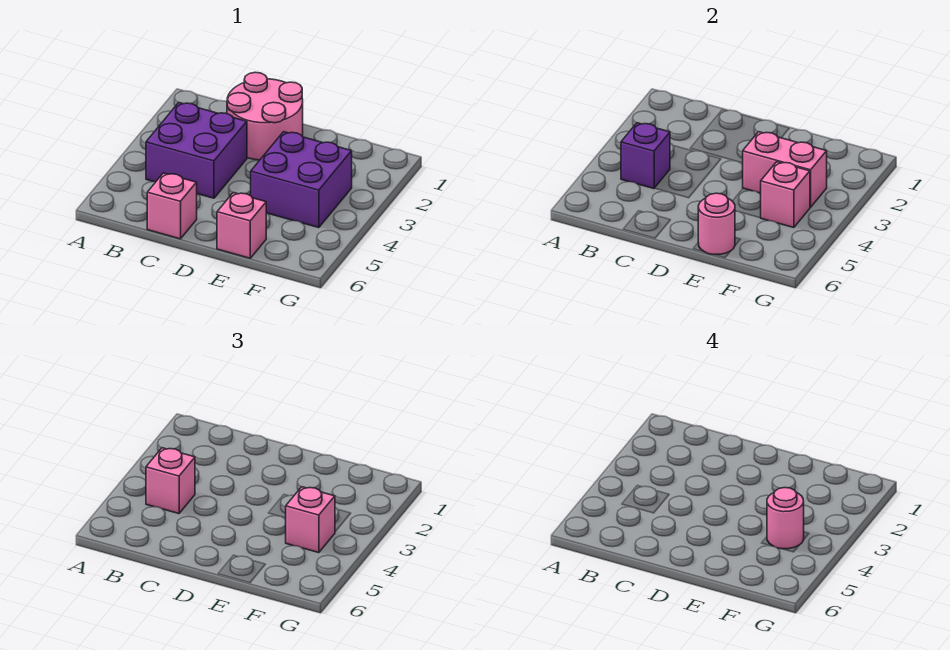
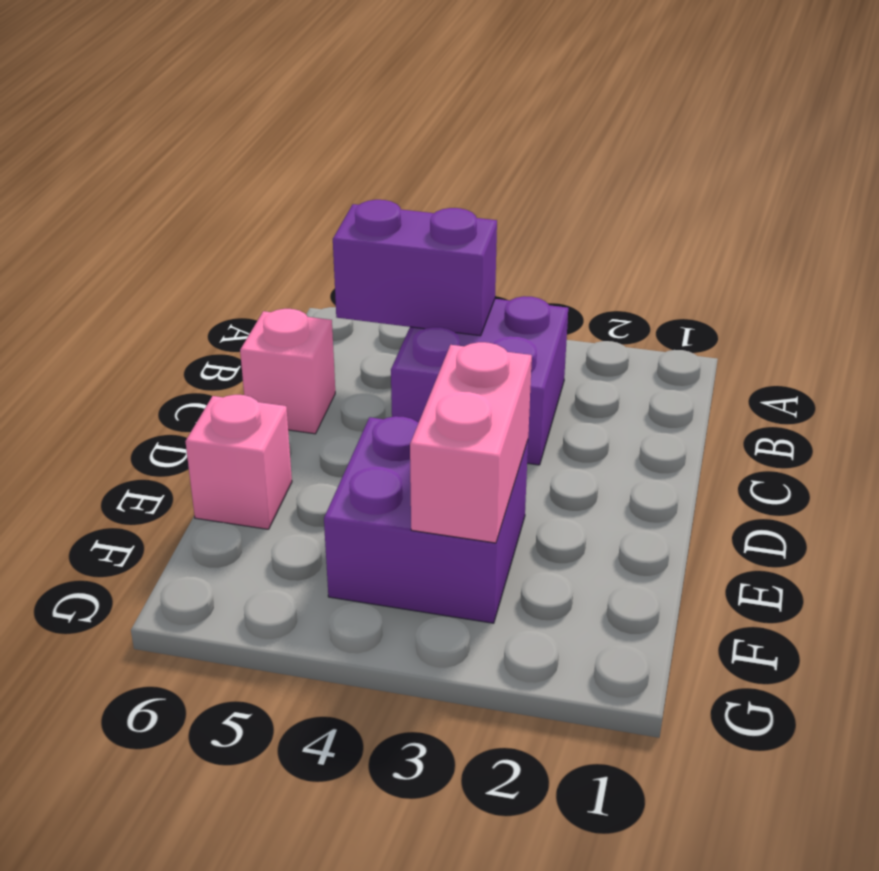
purple brick B4:B5 level 2 -> purple brick B4 level 2
none -> pink round brick C1:D2 level 1
none -> pink round brick E6 level 2
none -> pink brick F4 level 2

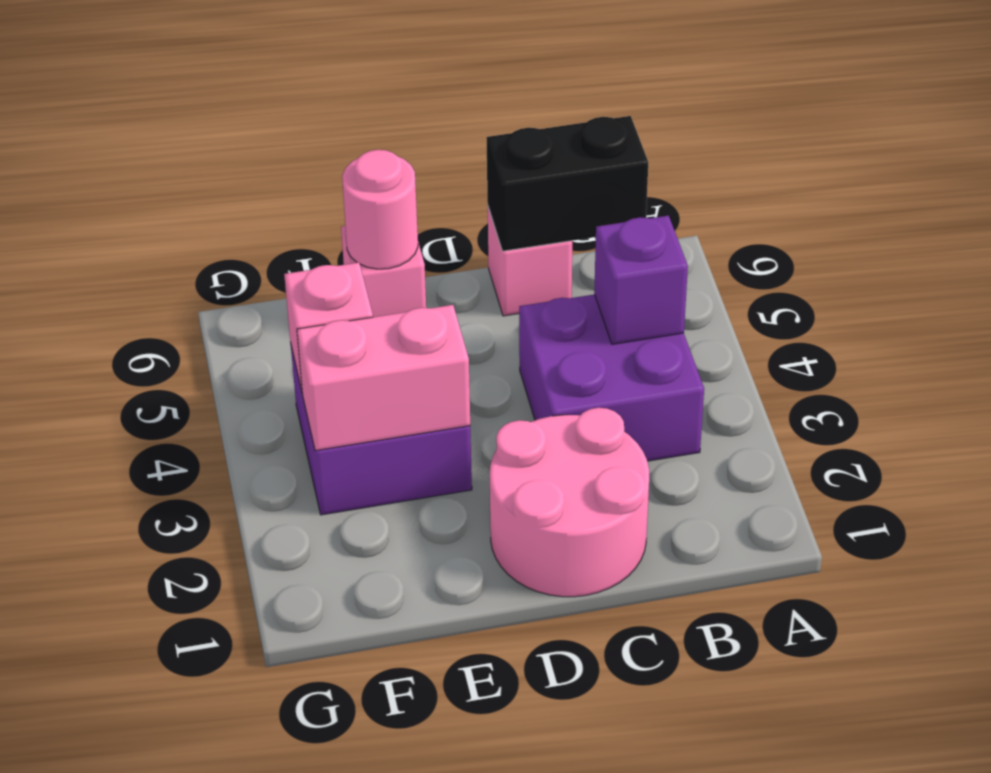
black brick B6:C6 level 2 -> none
none -> pink brick B4 level 3
none -> pink brick F4 level 3
none -> pink round brick F4 level 4

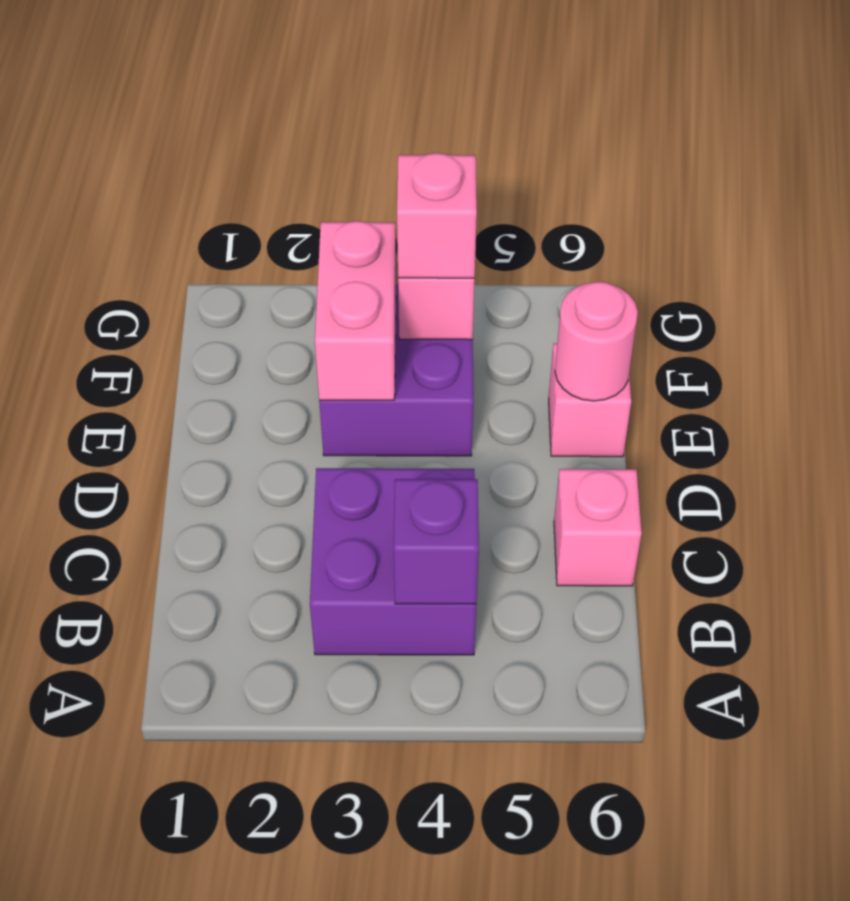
none -> pink round brick C1:D2 level 1
none -> pink brick B4 level 3
none -> pink round brick F4 level 4

